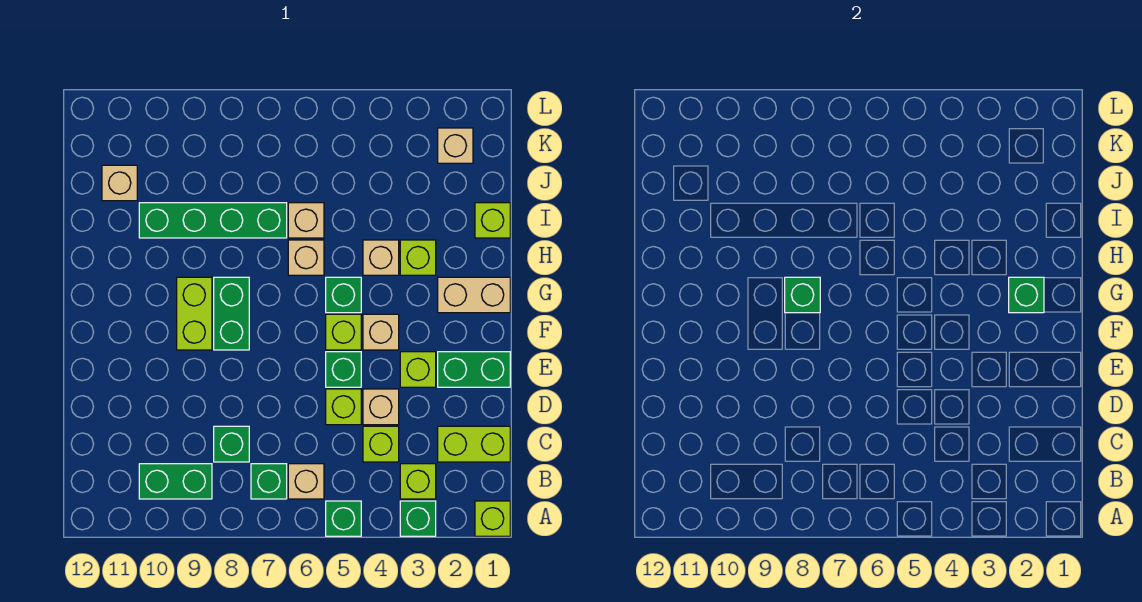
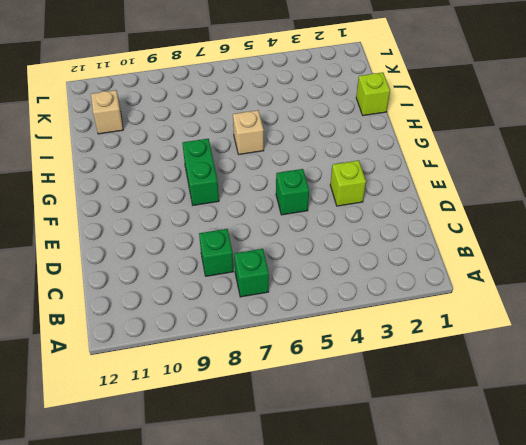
none -> lime brick A1 level 1
none -> green brick A3 level 1
none -> green brick A5 level 1
none -> lime brick B3 level 1

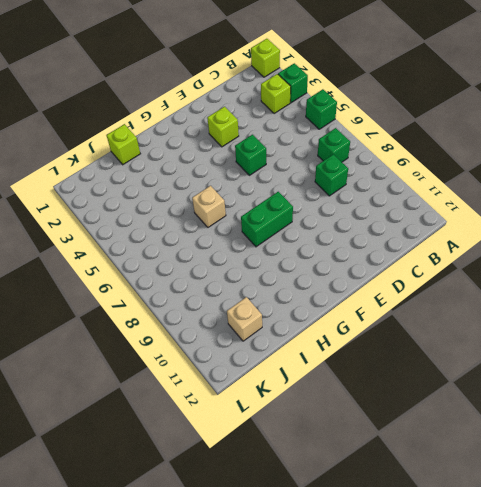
none -> tan brick B6 level 1
none -> green brick B9:B10 level 1
none -> lime brick C1:C2 level 1
none -> lime brick C4 level 1

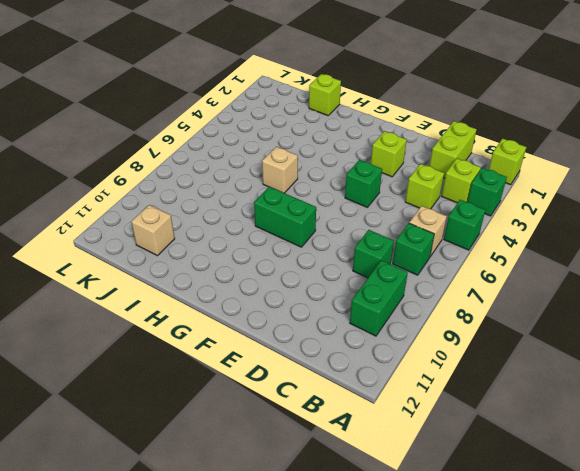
none -> tan brick D4 level 1
none -> lime brick D5 level 1
none -> green brick E1:E2 level 1
none -> tan brick F4 level 1

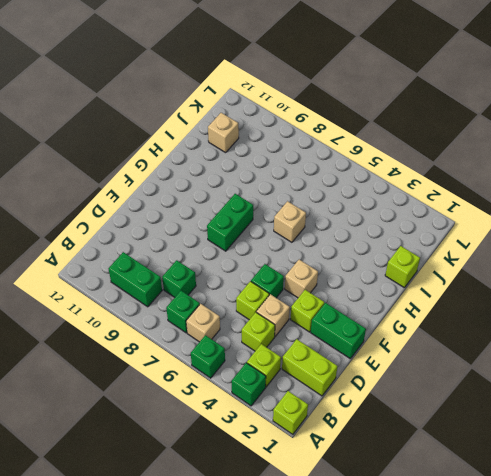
none -> lime brick F5 level 1
none -> lime brick F9:G9 level 1
none -> tan brick G1:G2 level 1
none -> green brick G5 level 1

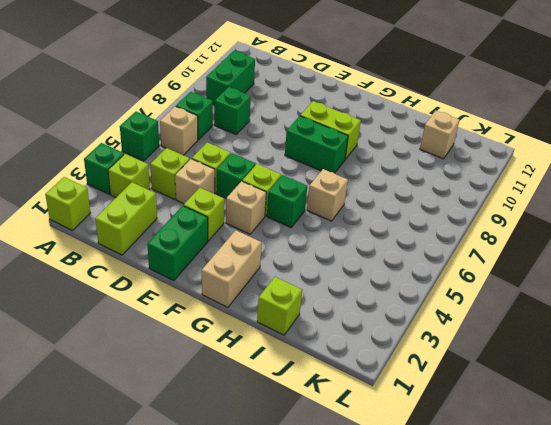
none -> lime brick H3 level 1
none -> tan brick H4 level 1
none -> tan brick I6 level 1
none -> green brick I7:I10 level 1

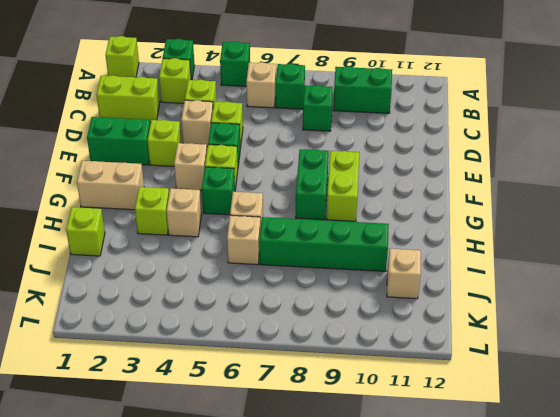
none -> tan brick K2 level 1
none -> green brick G2 level 2
none -> green brick G8 level 2

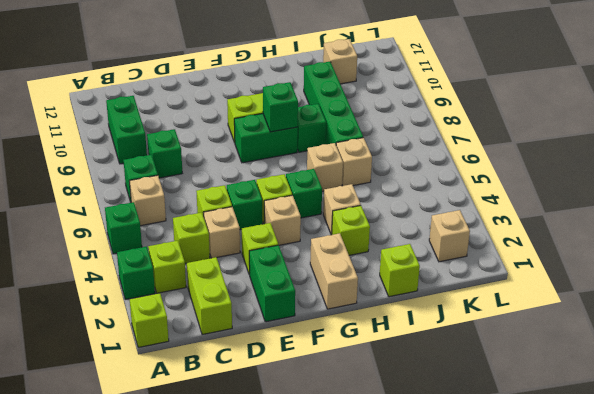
green brick H8 level 1 -> green brick G2 level 2

